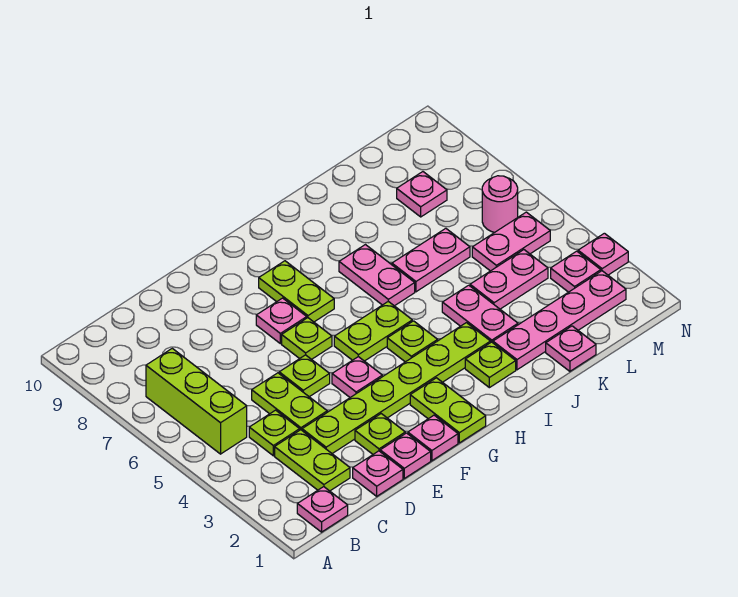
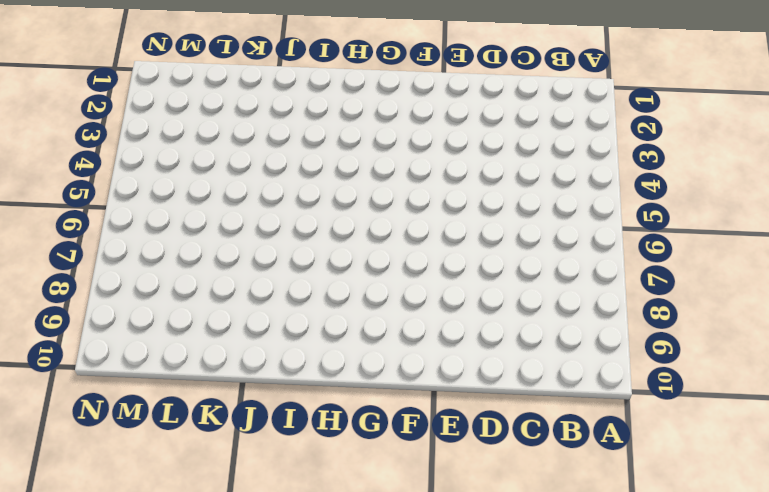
none -> pink plate B1 level 1
none -> lime brick B5:B7 level 1
none -> lime plate C2:C3 level 1
none -> lime plate C4 level 1

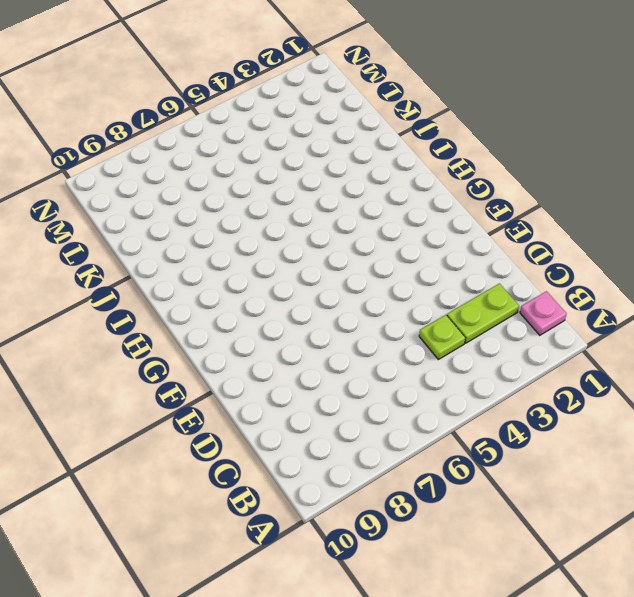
none -> lime brick B5:B7 level 1
none -> pink plate D1 level 1
none -> lime plate D3:I3 level 1
none -> lime plate D4:D5 level 1

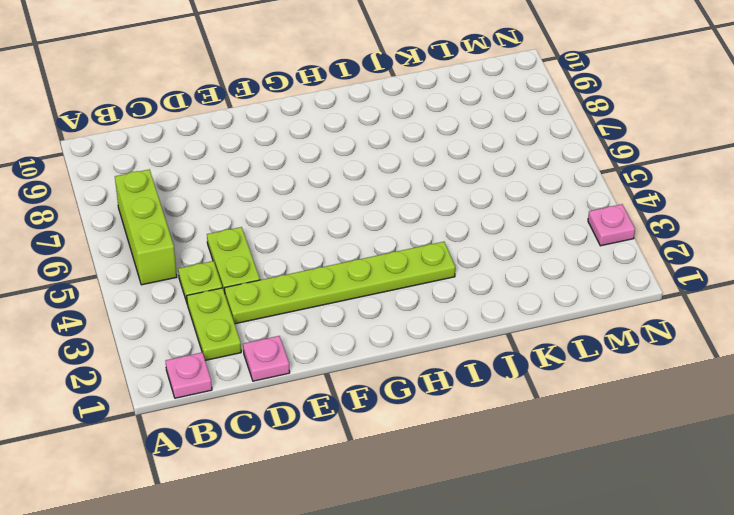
none -> pink plate E1 level 1
none -> lime plate E2 level 1
none -> lime plate E5 level 1
none -> pink plate F1 level 1

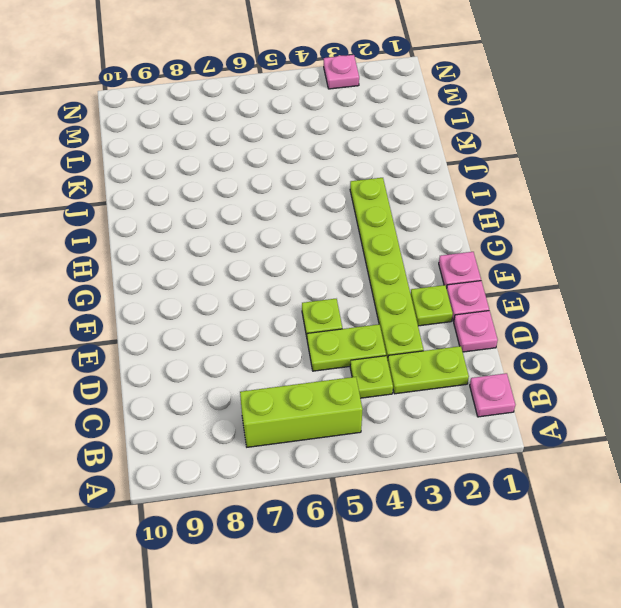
none -> pink plate F4 level 1
none -> lime plate F6 level 1
none -> pink plate F7 level 1
none -> lime plate G1:G2 level 1

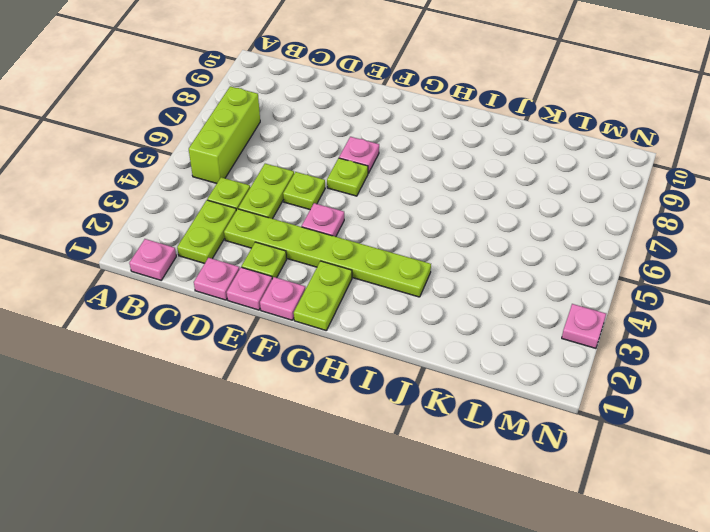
none -> lime plate G5:H5 level 1
none -> lime plate G7:G8 level 1
none -> lime plate H4 level 1
none -> lime plate I2 level 1

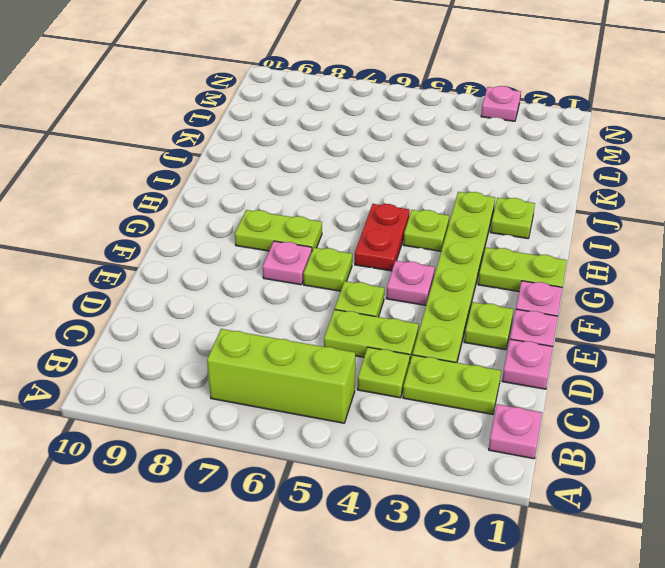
red plate G5:H5 level 1 -> lime plate G5:H5 level 1
none -> pink plate I6:I7 level 1
none -> pink plate J2:M2 level 1
none -> pink plate J3:J4 level 1
none -> pink plate J6:K6 level 1

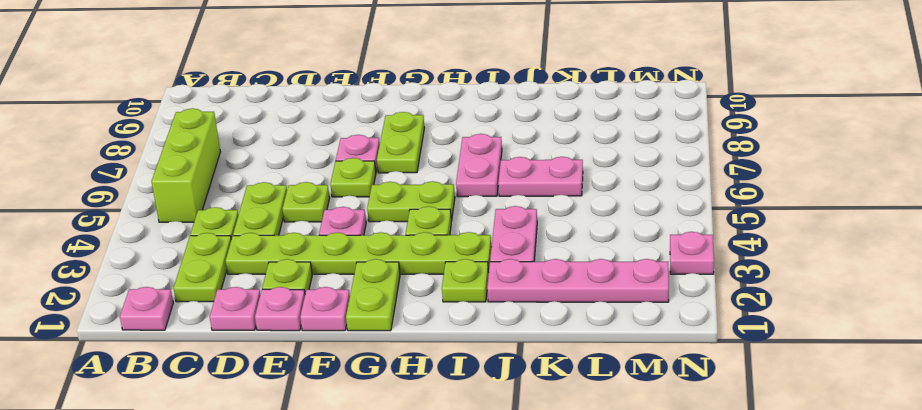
none -> pink plate K1 level 1
none -> pink plate K4:L4 level 1
none -> pink plate L5:M5 level 1
none -> pink plate L8 level 1

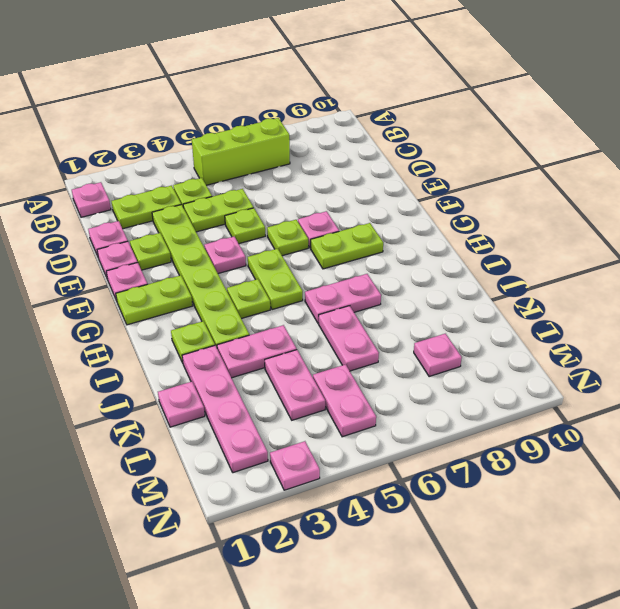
none -> pink plate M3 level 1
none -> pink round brick M6 level 1

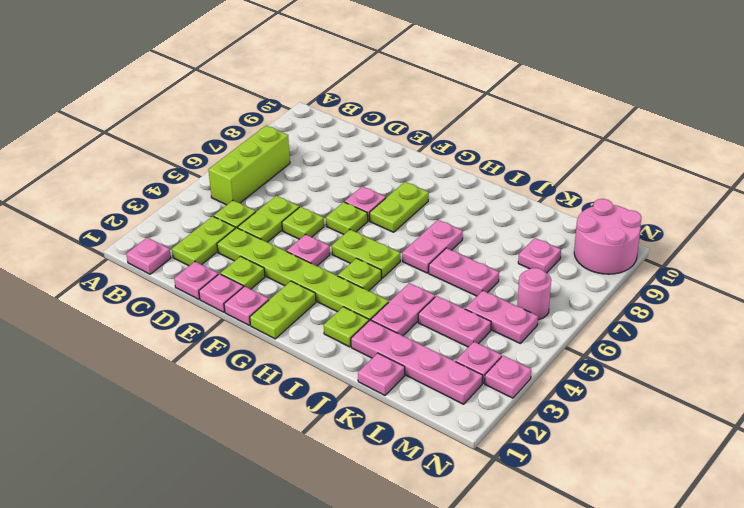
pink round brick M9:N10 level 1 -> none

